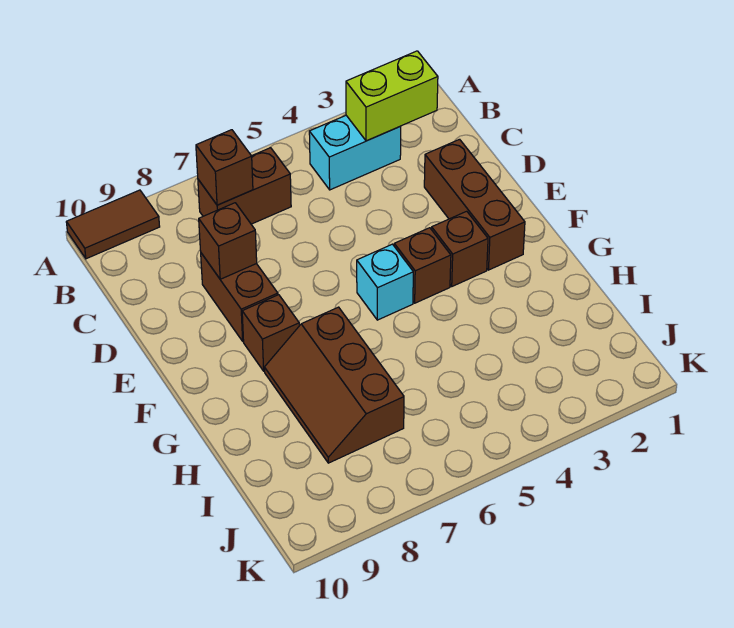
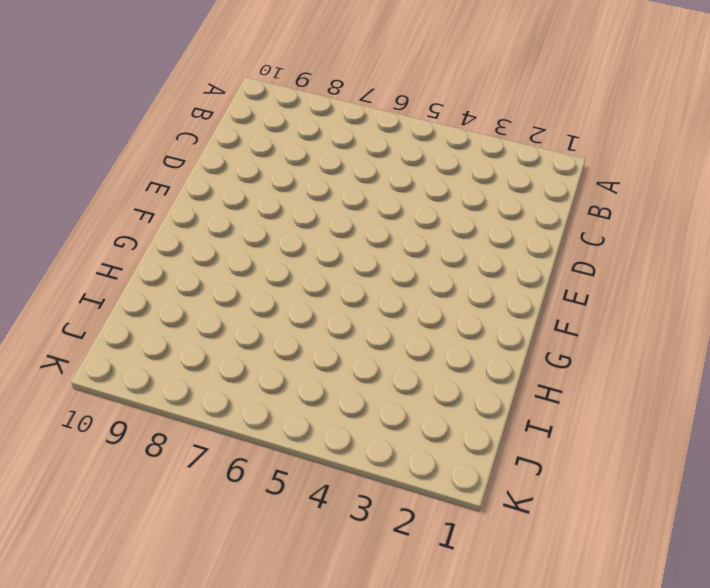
none -> brown tile A9:A10 level 1
none -> cyan brick B3:B4 level 1
none -> brown brick B6:B7 level 1

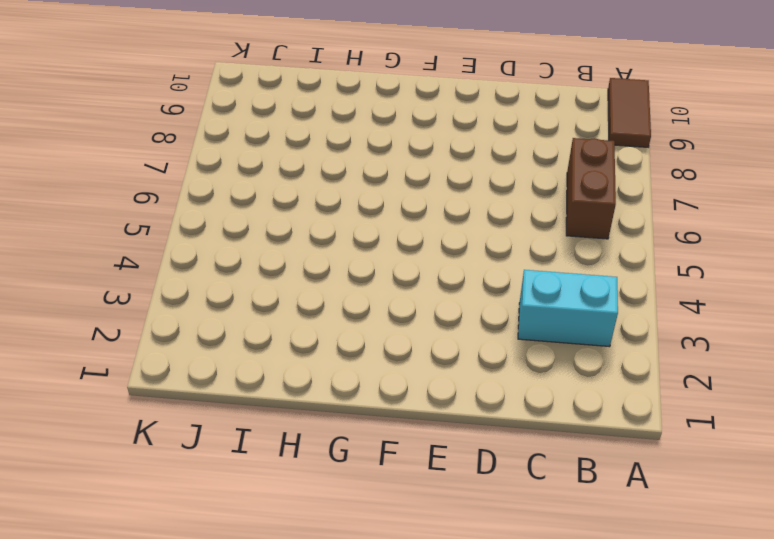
cyan brick B3:C3 level 1 -> cyan brick B3:B4 level 1
none -> brown brick D2:F2 level 1
none -> brown brick D8:E8 level 1
none -> brown brick F3 level 1

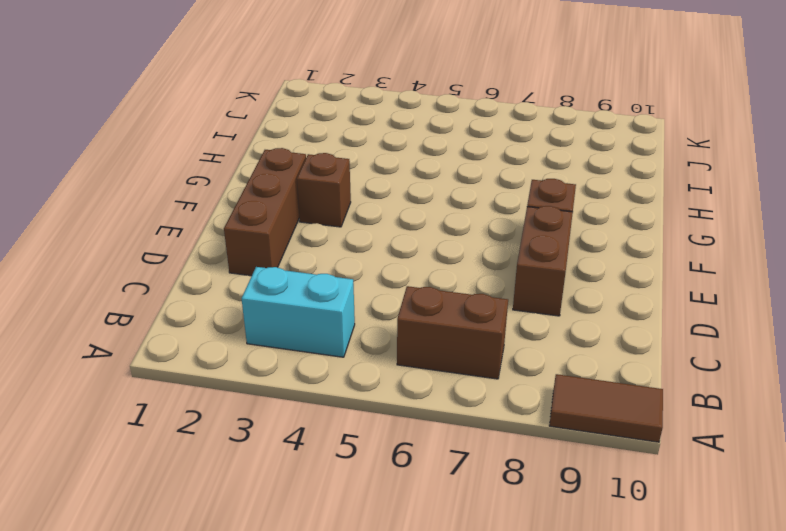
none -> brown brick F4 level 1
none -> cyan brick F5 level 1
none -> brown slope G7:I8 level 1 top 7

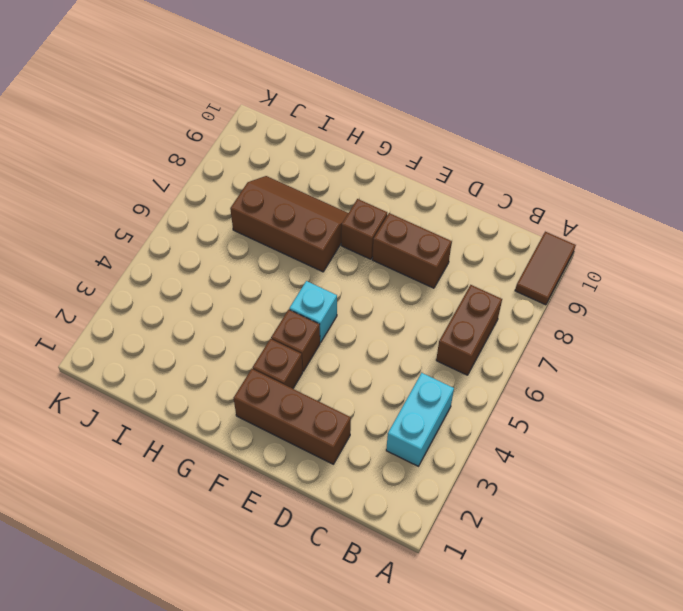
none -> lime brick B2:B3 level 2
none -> brown brick B7 level 2
none -> brown brick D8 level 2

